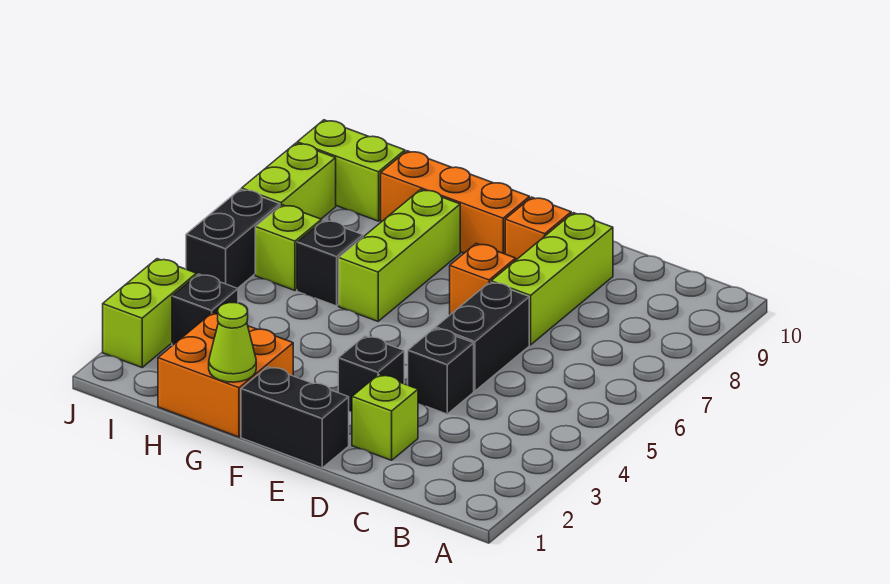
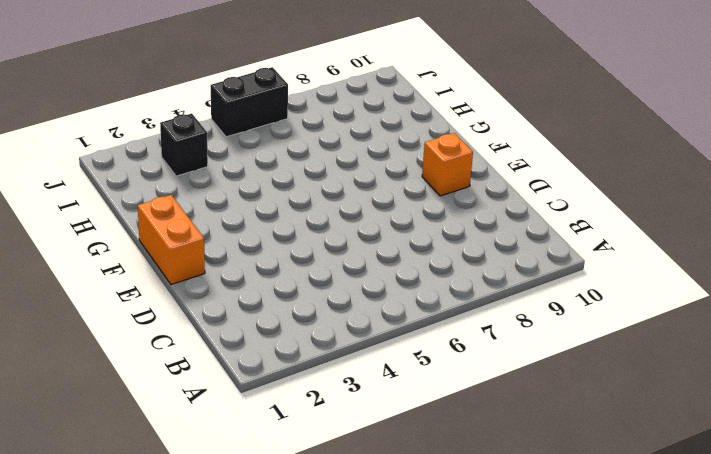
orange brick E1:F1 level 1 -> black brick E1:F1 level 1
none -> lime brick D2 level 1
none -> black brick D4 level 1
none -> black brick D5:D6 level 1

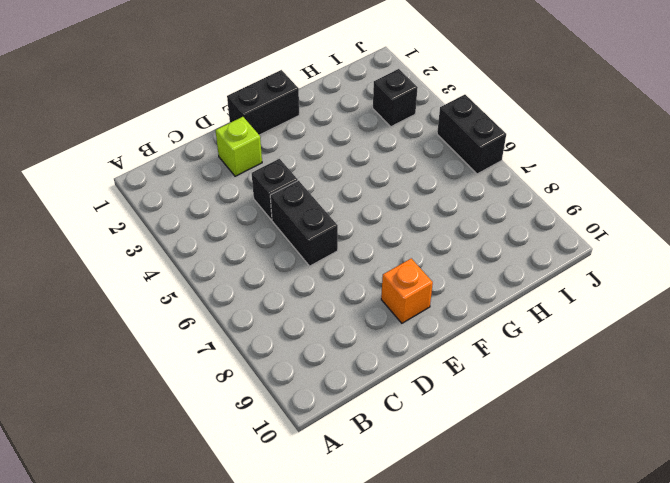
none -> lime brick D7:D9 level 1
none -> black brick E3 level 1
none -> orange brick E7 level 1

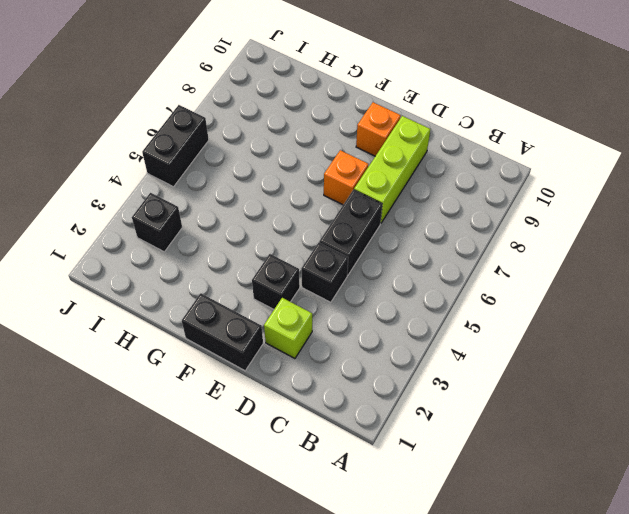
none -> orange brick F9:H9 level 1
none -> orange brick G1:H2 level 1
none -> lime brick G6:G8 level 1

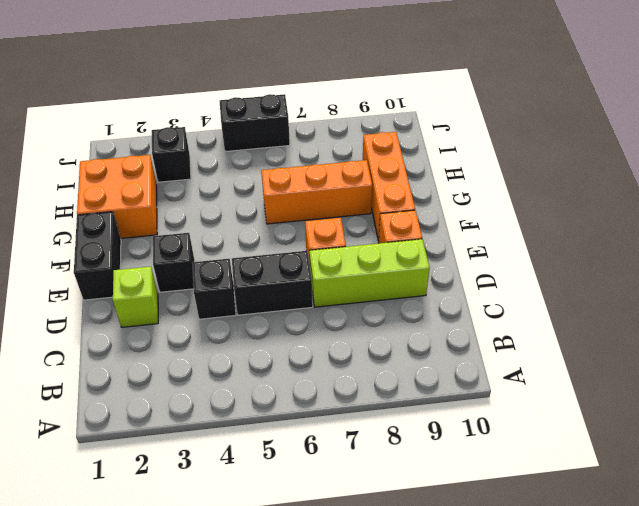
orange brick G6:G8 level 1 -> lime brick G6:G8 level 1
none -> black brick H6 level 1
none -> lime brick I6 level 1
none -> lime brick I9:J9 level 1

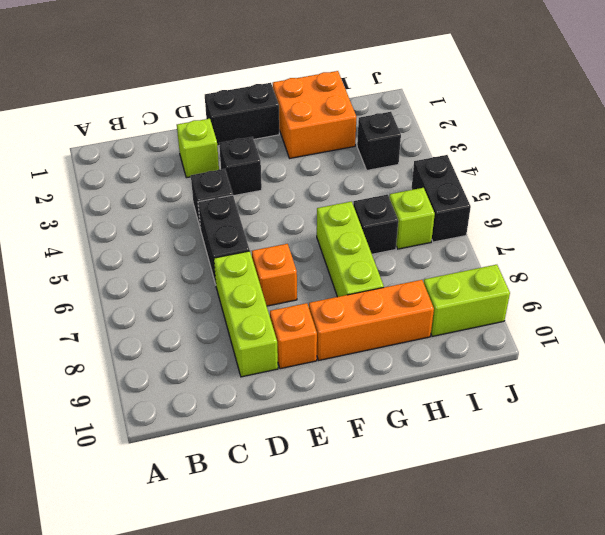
none -> lime brick J2:J3 level 1
none -> lime brick J7:J8 level 1
none -> lime cone G1 level 2

